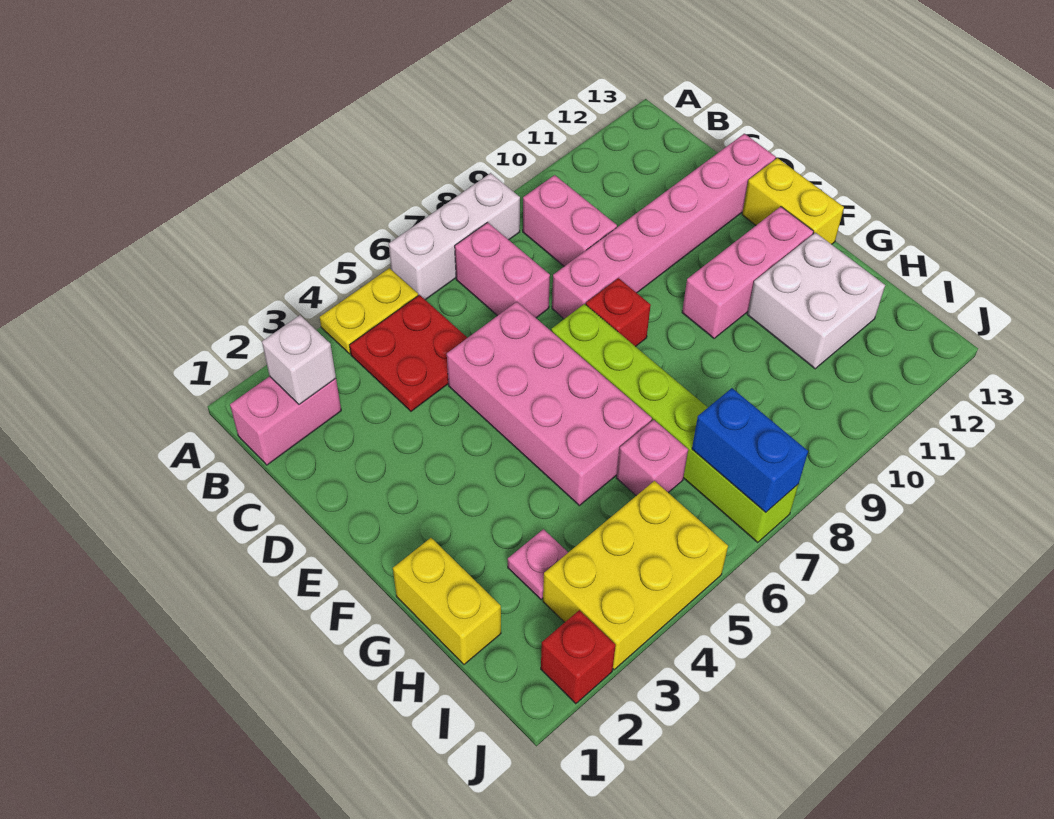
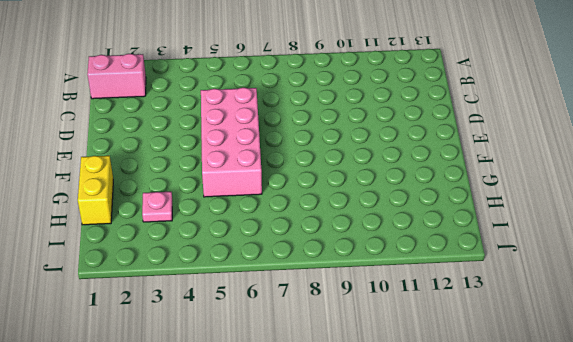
none -> yellow plate A4:A5 level 1
none -> white brick A6:A8 level 1
none -> red plate B4:C5 level 1

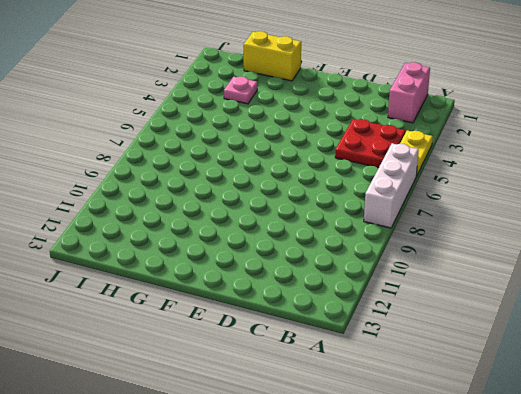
none -> pink brick B7:C7 level 1
none -> pink brick B9:C9 level 1
none -> pink brick D5:G6 level 1

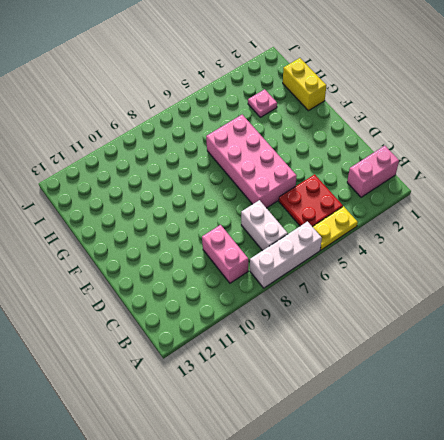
white brick B7:C7 level 1 -> pink brick B7:C7 level 1
none -> pink brick D8:D13 level 1
none -> lime brick E7:J7 level 1
none -> red brick E8 level 1

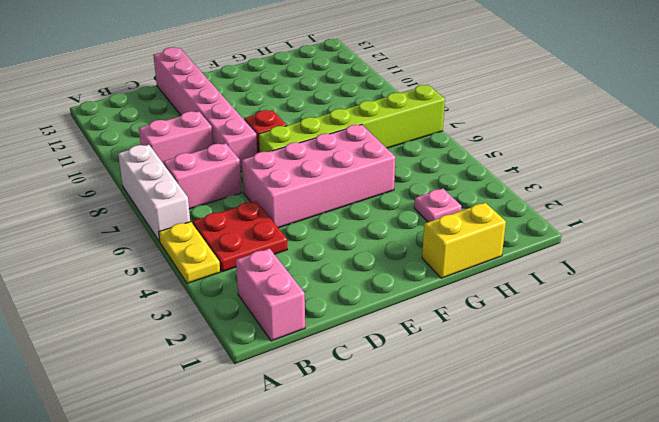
none -> yellow brick E13:F13 level 1
none -> pink brick F10:F12 level 1
none -> white brick G11:H12 level 1

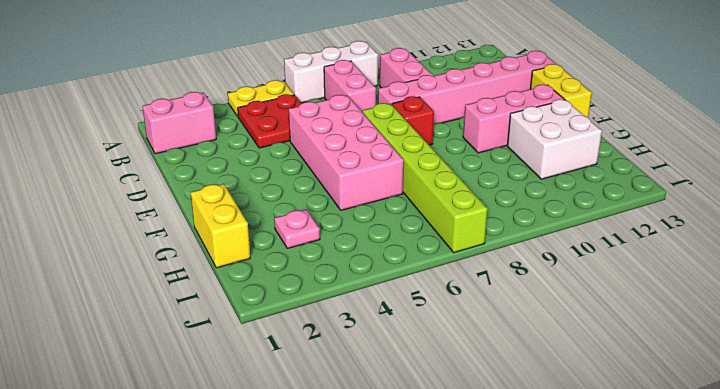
none -> pink brick H6 level 1
none -> yellow brick I3:J5 level 1
none -> red brick J2 level 1

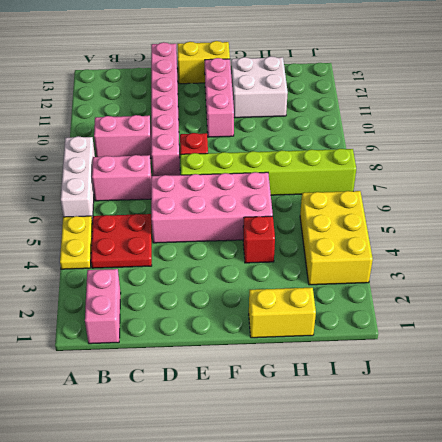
red brick G4 level 1 -> red brick J2 level 1
none -> pink plate H3 level 1
none -> pink brick H6 level 1
none -> white brick B2 level 2

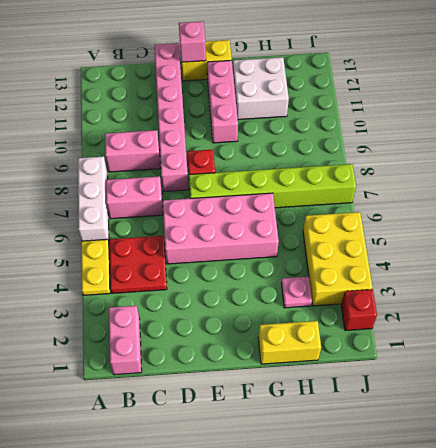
pink brick E13 level 2 -> pink brick H6 level 1
none -> white brick B2 level 2
none -> blue brick I7:J7 level 2

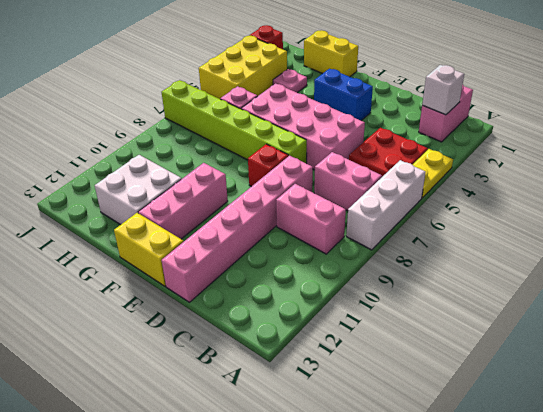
blue brick E3:F3 level 1 -> blue brick I7:J7 level 2

